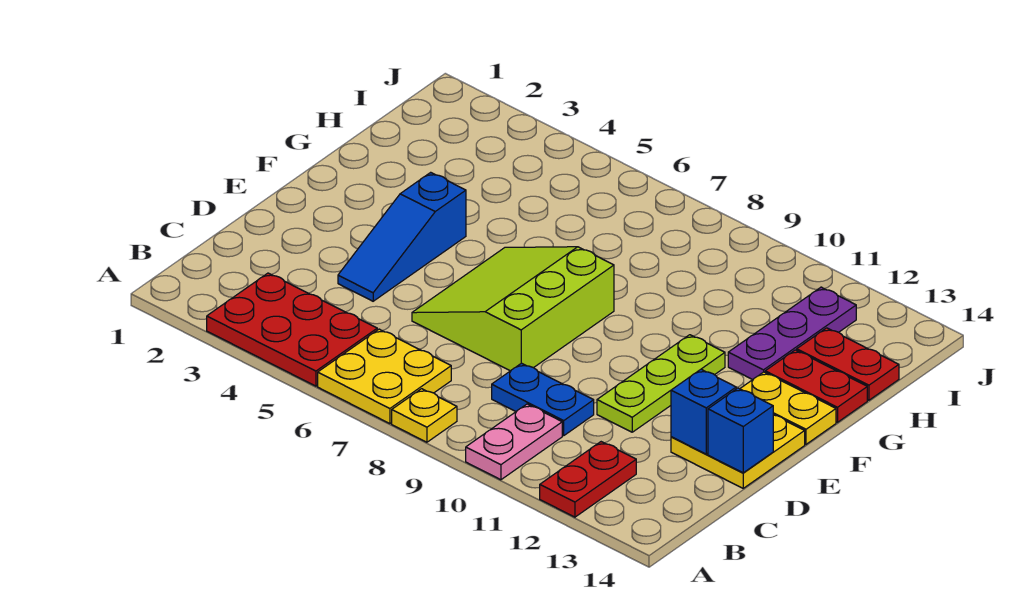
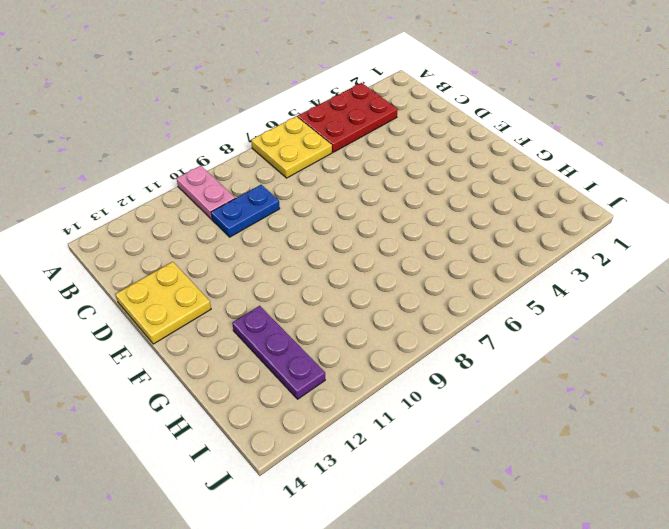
none -> yellow plate A8 level 1
none -> red plate A12:B12 level 1
none -> blue slope D4:F4 level 1 top F

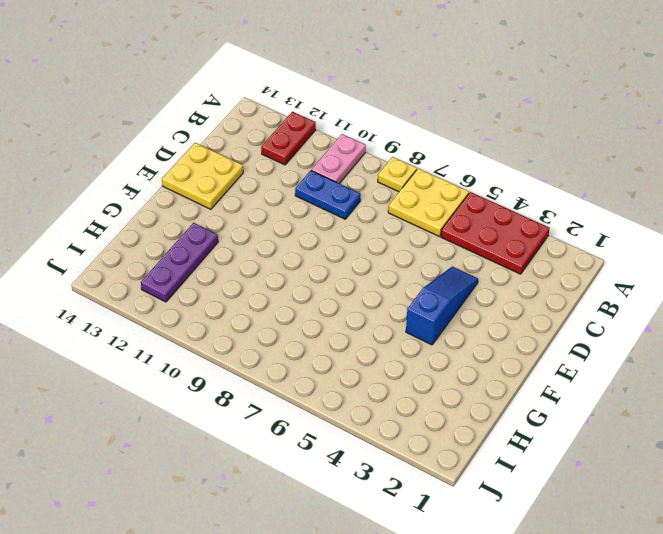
none -> lime slope D6:F8 level 1 top 8
none -> lime plate D11:F11 level 1
none -> yellow plate F13:F14 level 1

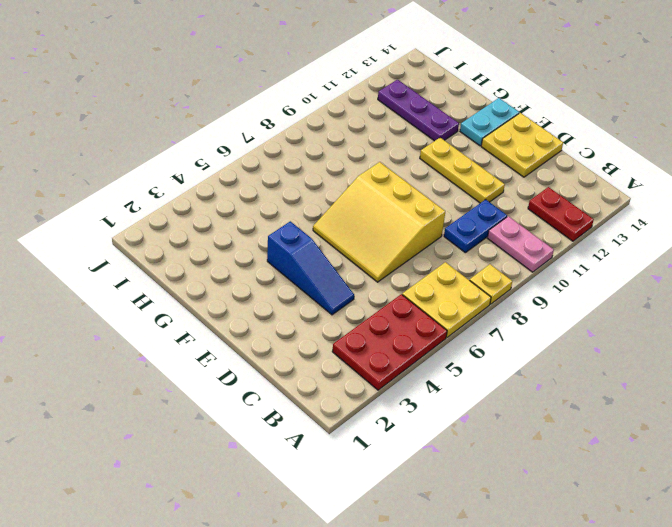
yellow slope D6:F8 level 1 top 8 -> lime slope D6:F8 level 1 top 8
yellow plate D11:F11 level 1 -> lime plate D11:F11 level 1
cyan plate F13:F14 level 1 -> yellow plate F13:F14 level 1
none -> red plate G13:G14 level 1
none -> red plate H13:H14 level 1
none -> blue brick D13 level 2

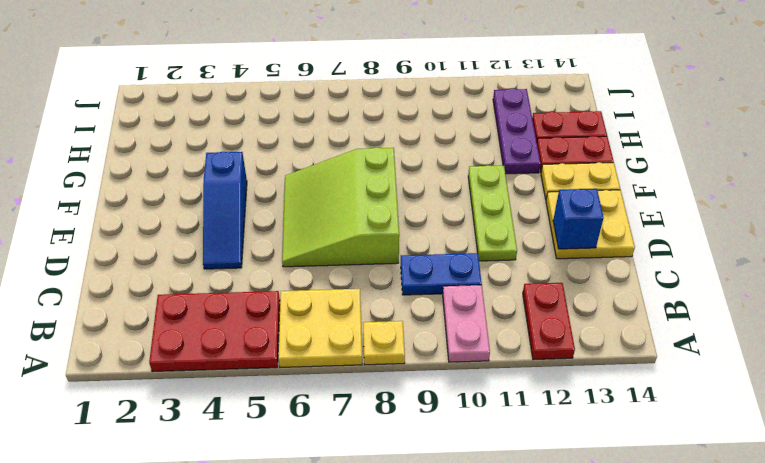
none -> blue brick D14 level 2

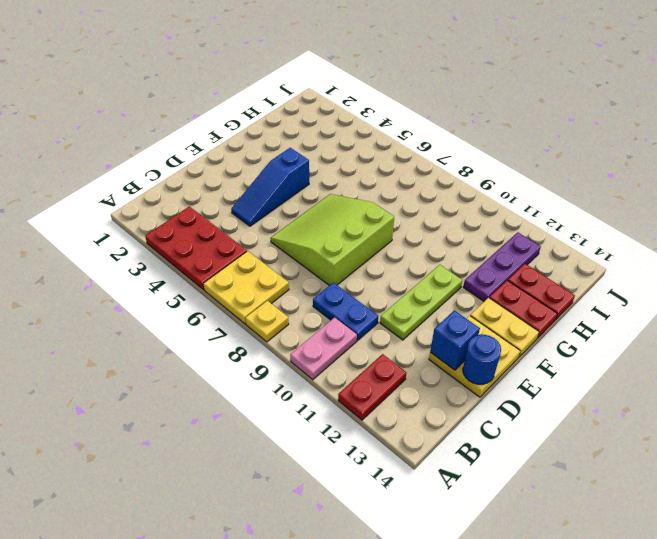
blue round brick D14 level 2 -> blue brick D14 level 2

